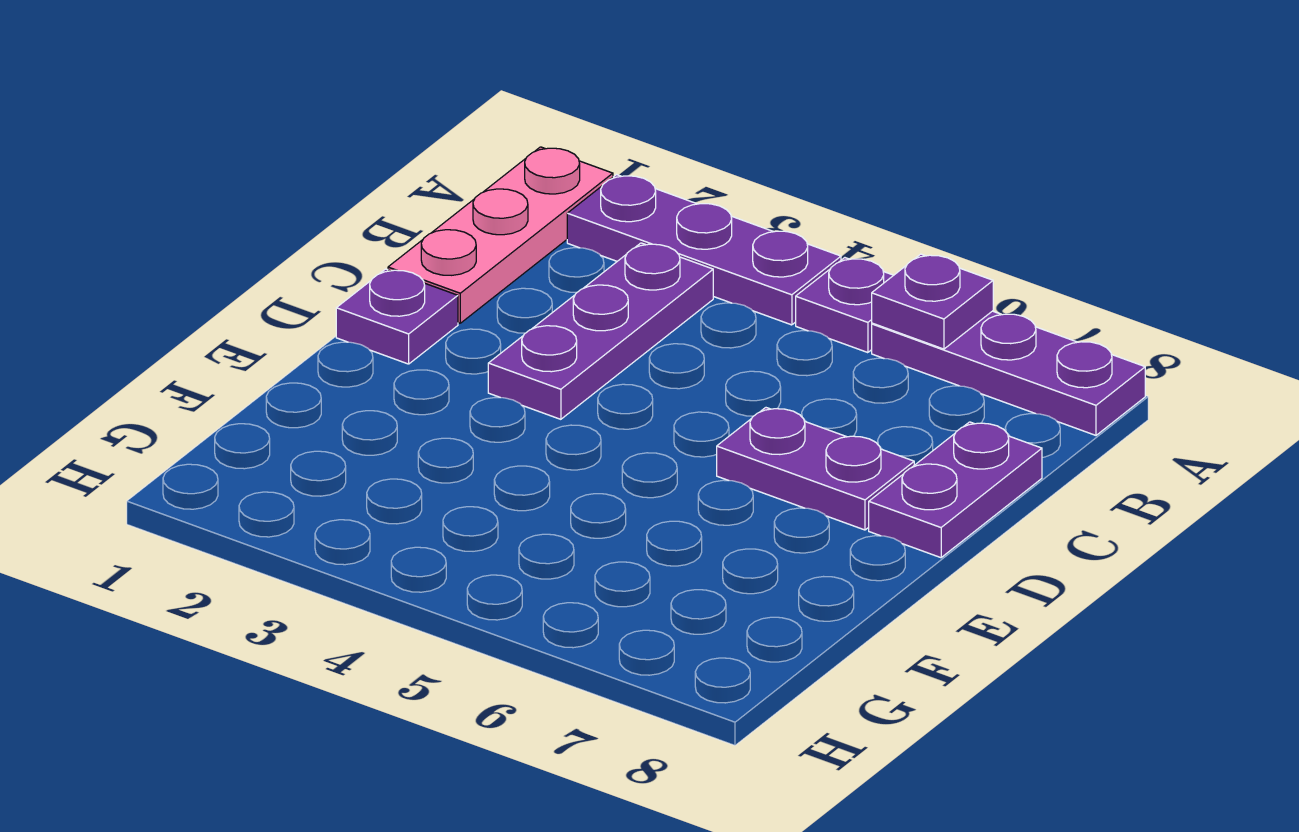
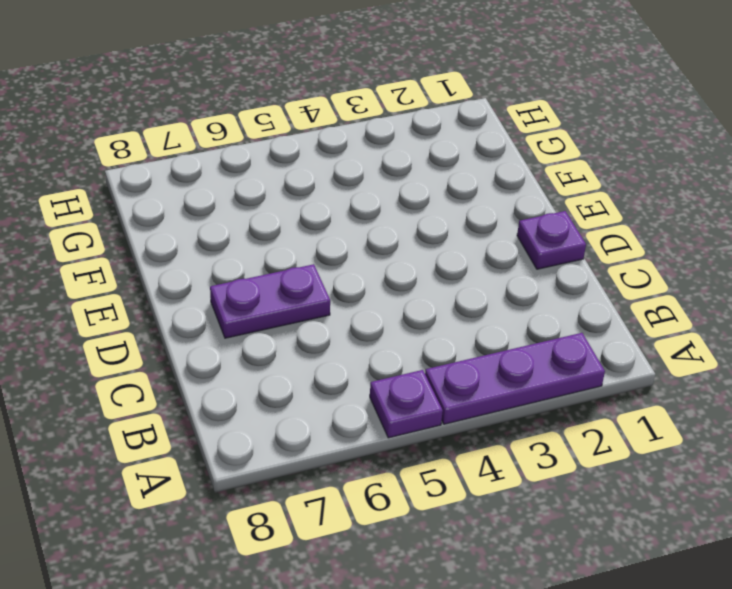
none -> pink plate A1:C1 level 1
none -> purple plate A6:A8 level 1

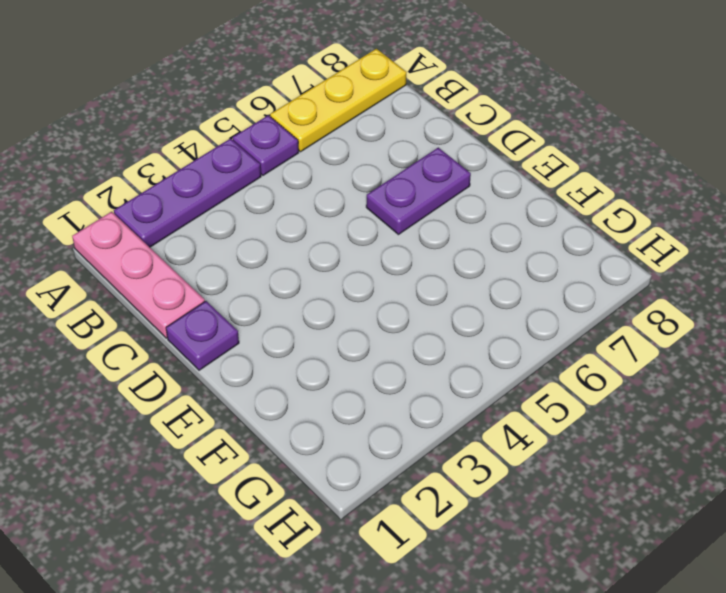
yellow plate A6:A8 level 1 -> purple plate A6:A8 level 1
none -> purple plate B3:D3 level 1
none -> purple plate C8:D8 level 1

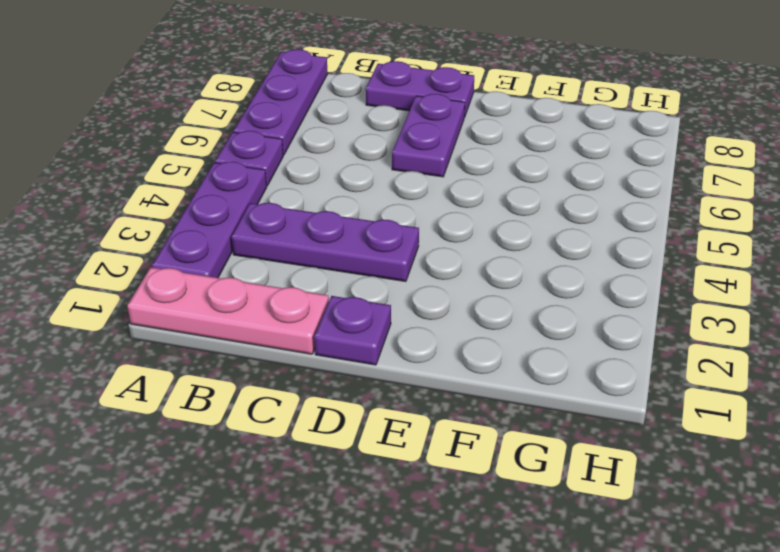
none -> purple plate A6 level 2

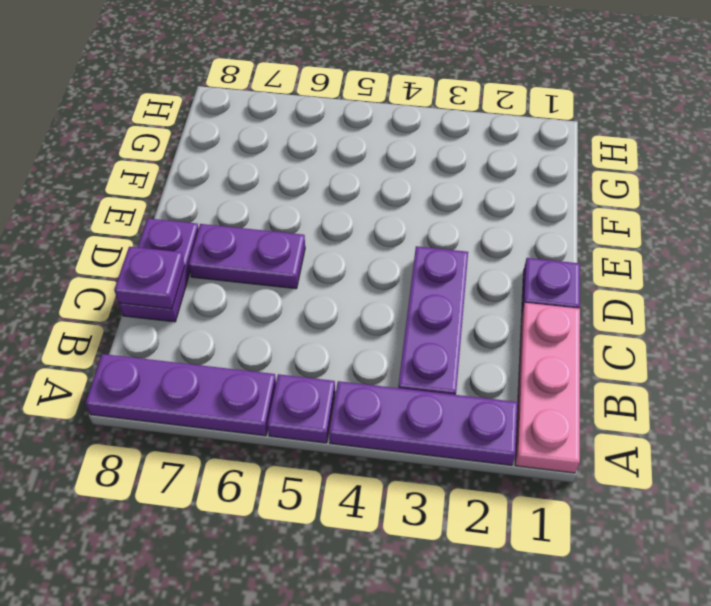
purple plate C8 level 2 -> purple plate A6 level 2

